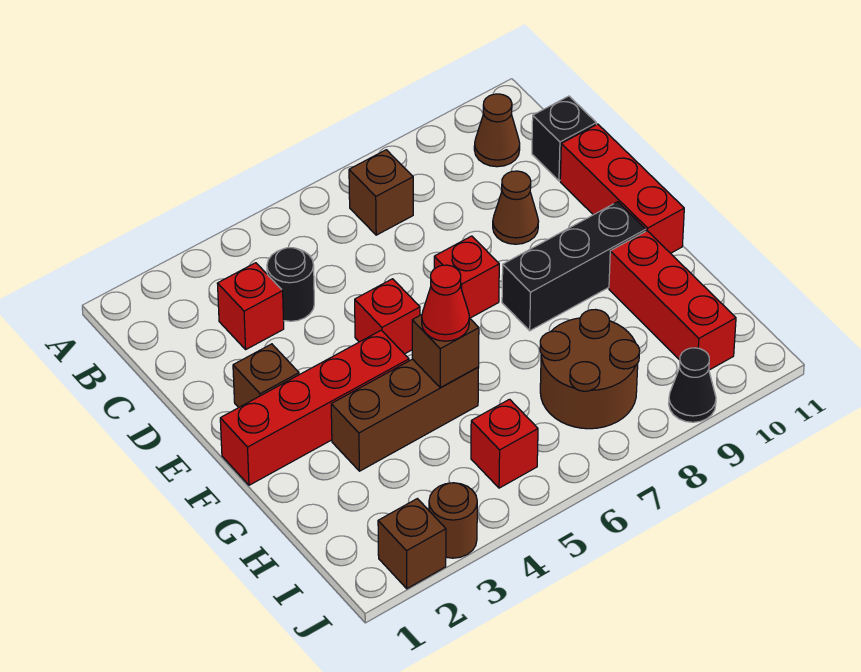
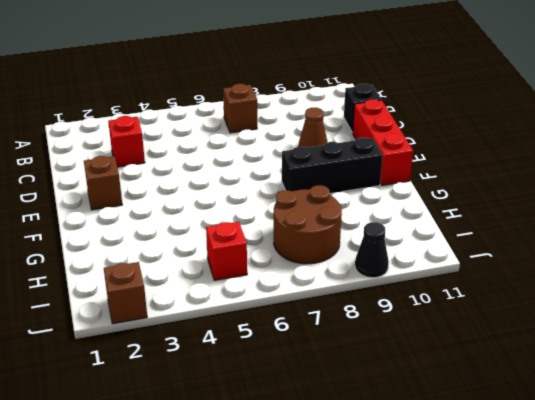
none -> brown cone B10 level 1
none -> black round brick C4 level 1
none -> red brick E5 level 1

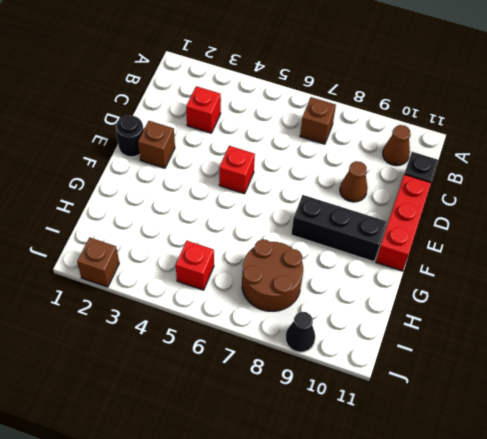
black round brick E1 level 1 -> black round brick C4 level 1
none -> red brick E7 level 1
none -> red brick F1:F4 level 1
none -> brown brick G3:G5 level 1

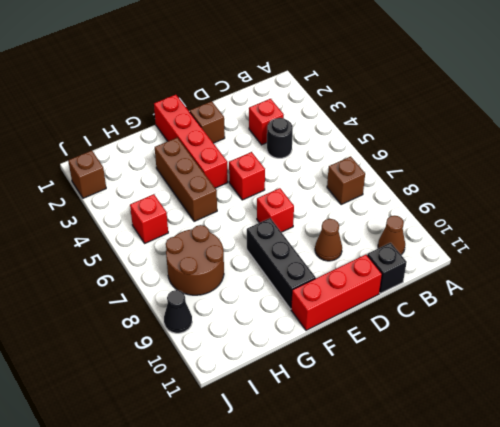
none -> red brick G10:I10 level 1
none -> brown round brick J3 level 1
none -> brown brick G5 level 2

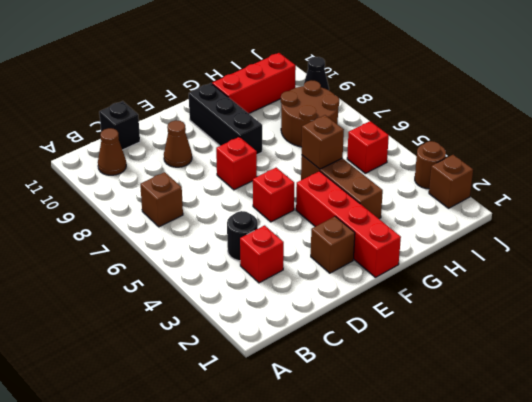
none -> red brick D11:F11 level 1
none -> red cone G5 level 3

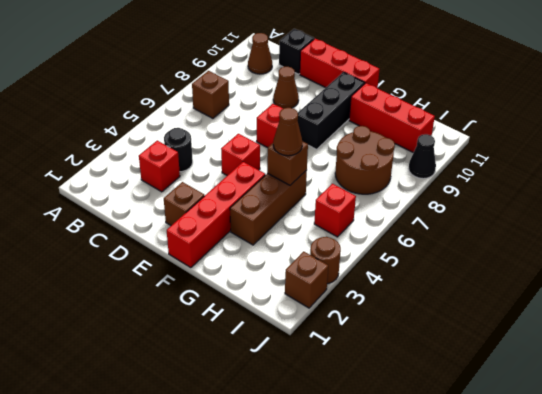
brown cone G5 level 3 -> red cone G5 level 3

